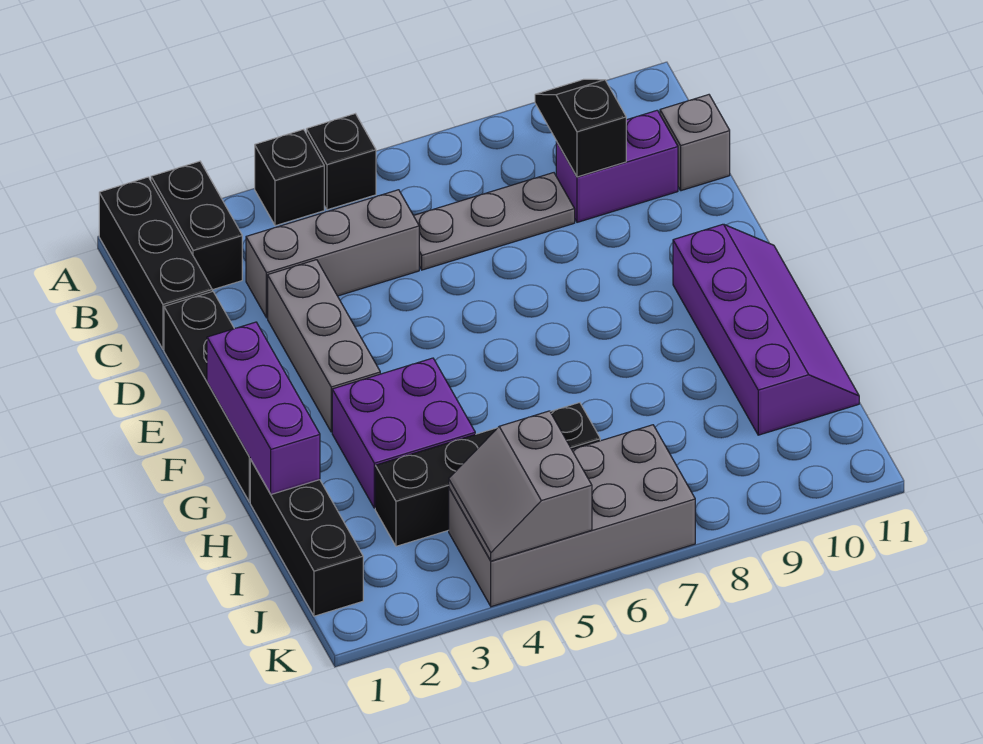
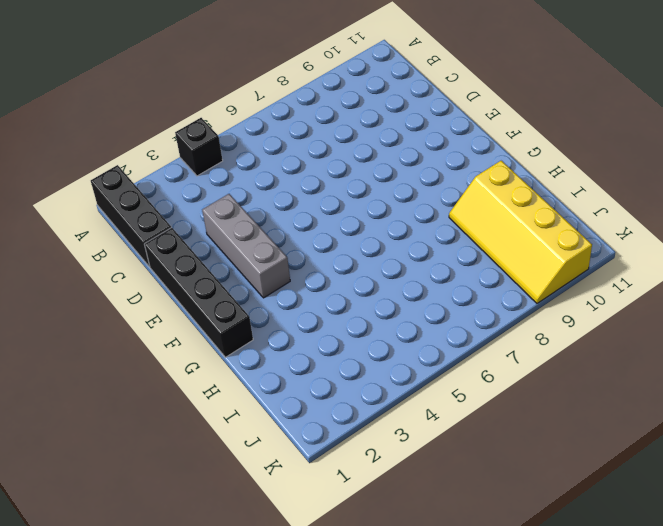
yellow slope H9:K10 level 1 top 10 -> purple slope F10:I11 level 1 top 10
none -> black brick A2:B2 level 1
none -> black brick A5 level 1
none -> grey brick C3:C5 level 1

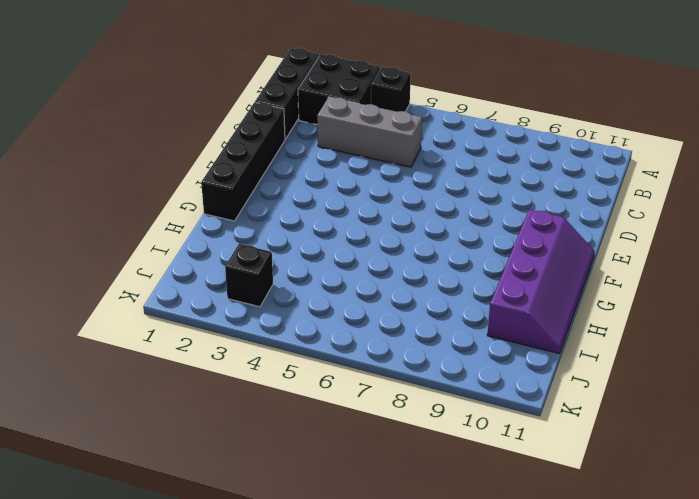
black brick A2:B3 level 1 -> black brick A2:B2 level 1
black brick J3 level 1 -> black brick A5 level 1
none -> grey plate C6:C8 level 1
none -> purple brick C9:C10 level 1
none -> grey brick C11 level 1

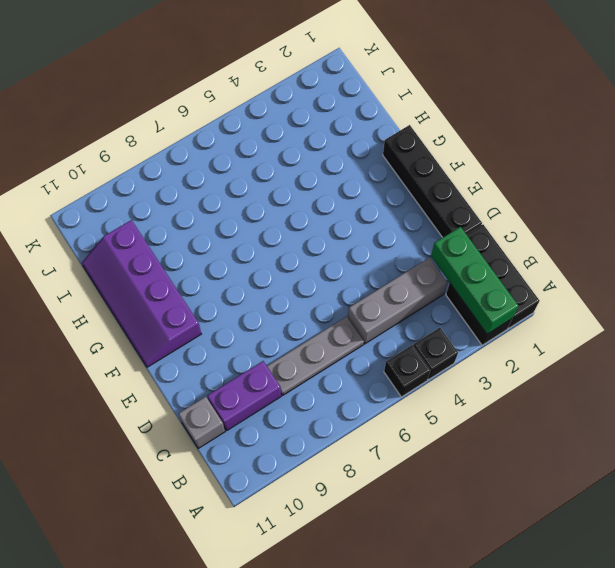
green brick A2:C2 level 2 -> none
none -> grey brick D3:F3 level 1
none -> purple brick G3:H4 level 1
none -> black brick H1:J1 level 1

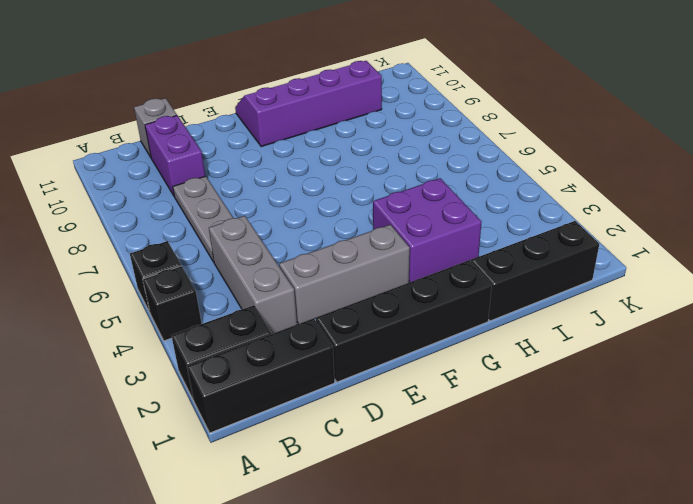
none -> black brick I3:I6 level 1
none -> grey brick J4:K7 level 1
none -> black slope B9:C9 level 2 top C

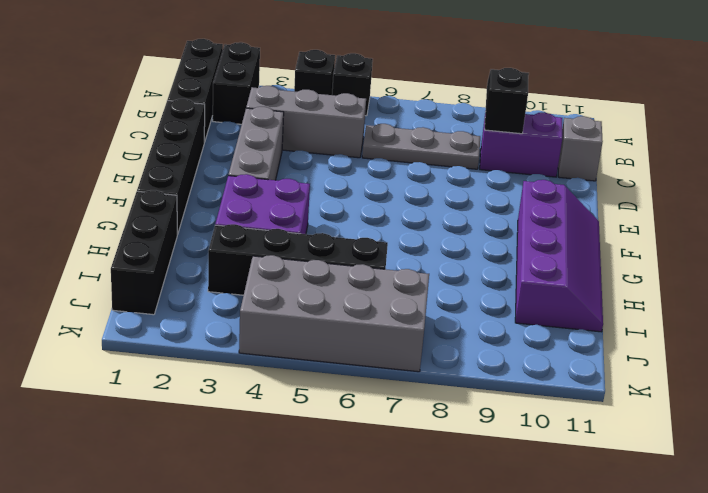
none -> purple brick F1:H1 level 2
none -> grey slope J4:K5 level 2 top 5

